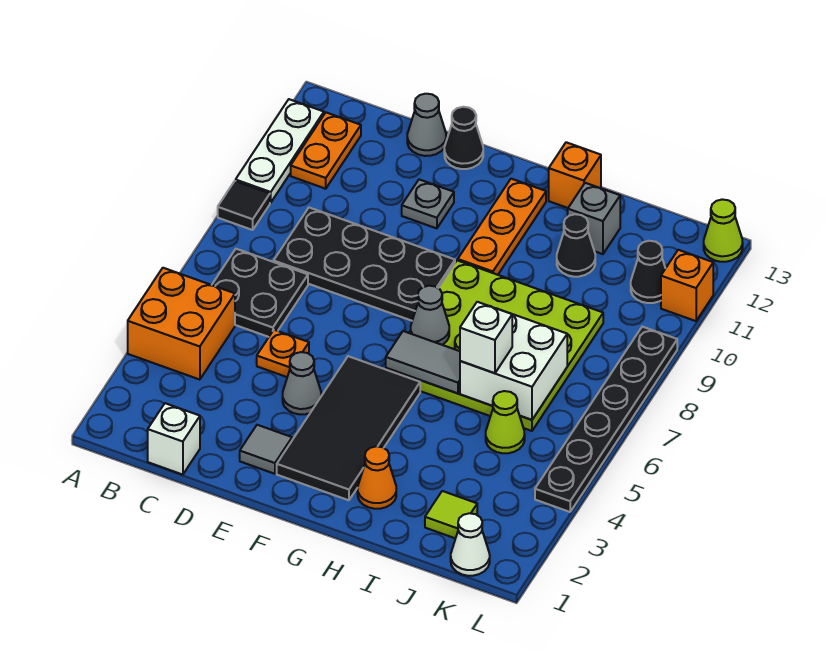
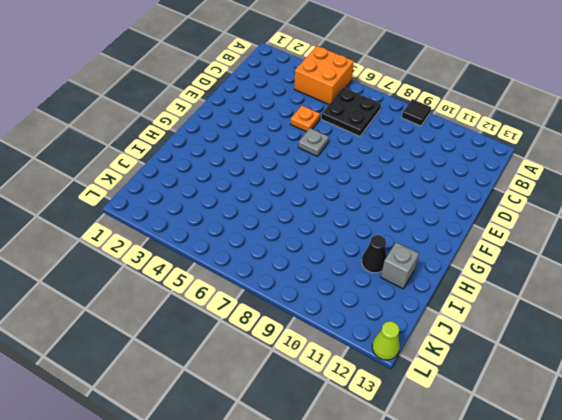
grey plate E6 level 1 -> grey plate E11 level 1
none -> white plate A10:A12 level 1
none -> orange plate B11:B12 level 1
none -> white brick C1 level 1
none -> black plate C8:F9 level 1

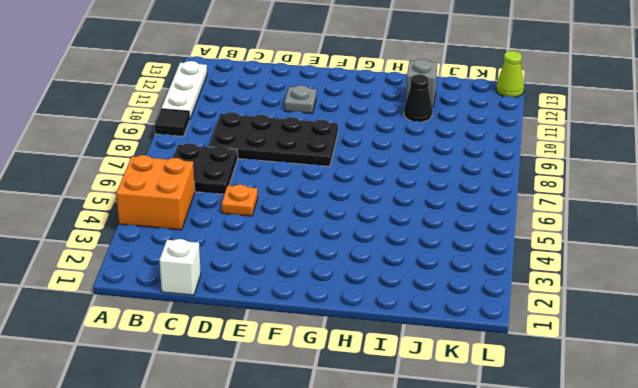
none -> orange plate B11:B12 level 1
none -> grey cone D13 level 1
none -> grey tile E2 level 1
none -> grey cone E4 level 1

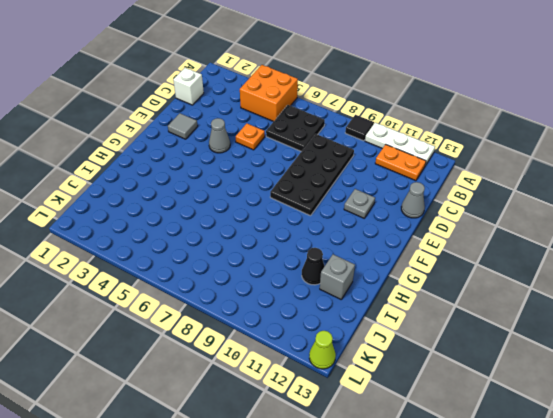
none -> black cone E13 level 1
none -> black tile F2:G5 level 1
none -> lime plate G6:J9 level 1
none -> orange plate G10:G12 level 1

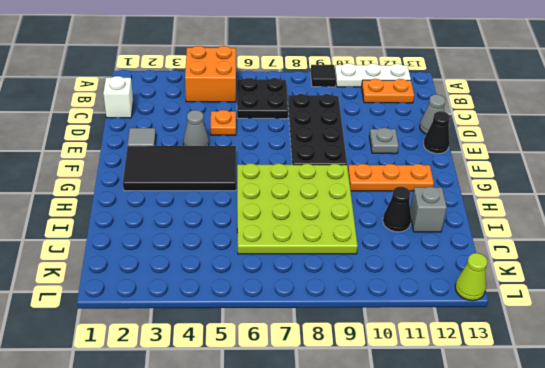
none -> orange cone H2 level 1
none -> orange brick H13 level 1
none -> lime tile J2 level 1
none -> lime cone J5 level 1

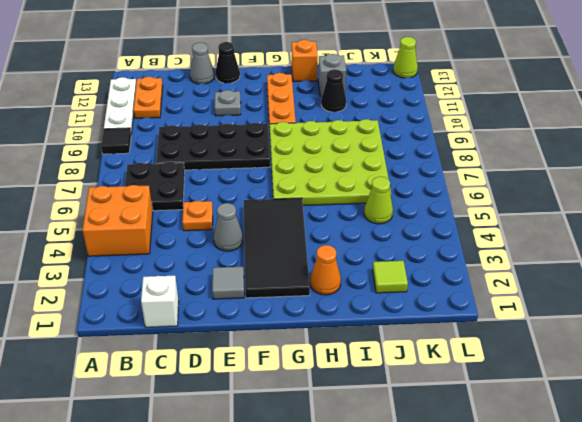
none -> white cone K1 level 1
none -> black cone K11 level 1
none -> black plate L4:L9 level 1
none -> orange brick L11 level 1

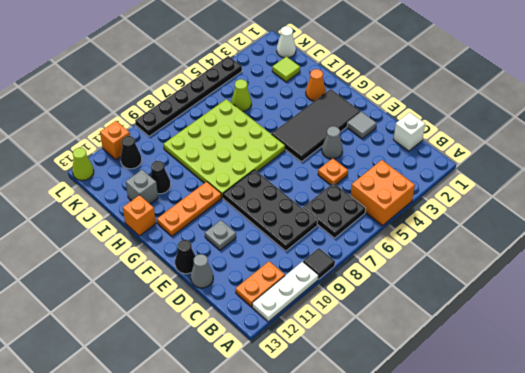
none -> grey tile G6:H6 level 2
none -> grey cone G7 level 2
none -> white brick I6:J7 level 2
none -> white brick I6 level 3

